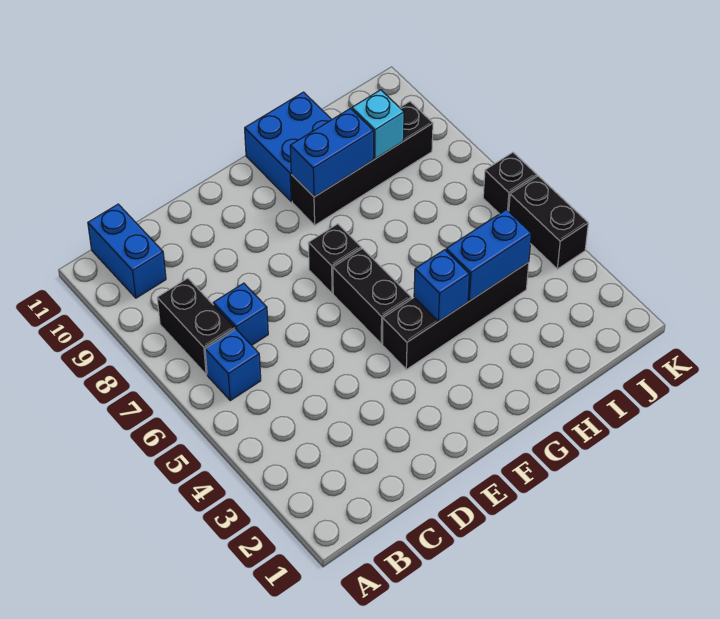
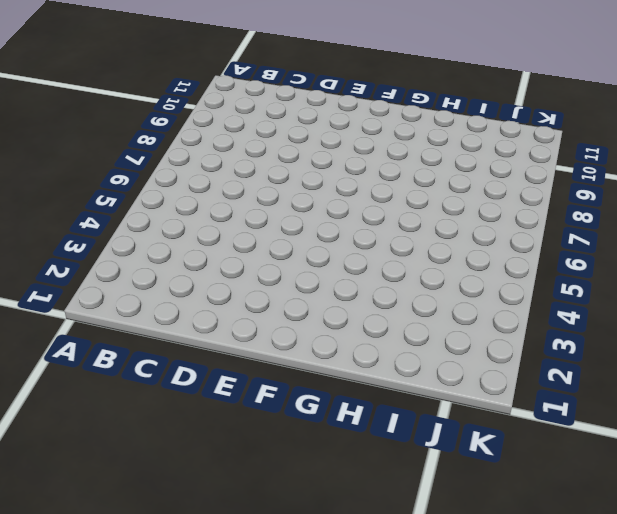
none -> blue brick B6 level 1
none -> black brick B7:B8 level 1
none -> blue brick B10:B11 level 1

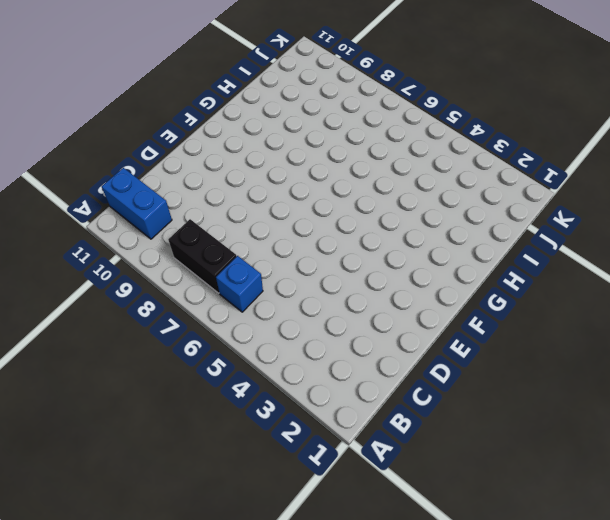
none -> blue brick C7 level 1
none -> black brick F4:I4 level 1
none -> black brick F5:F6 level 1

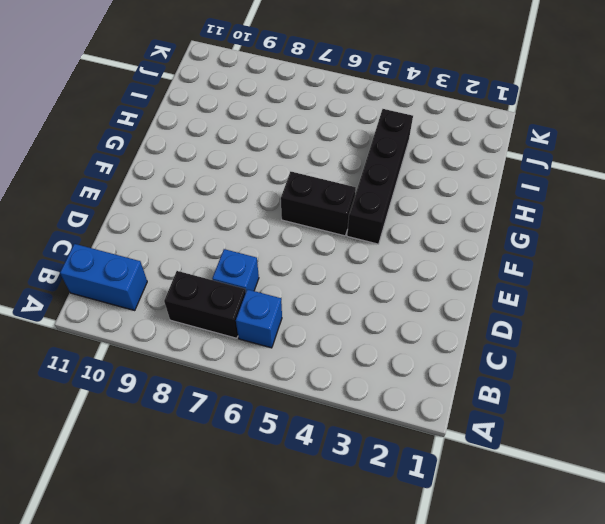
none -> black brick F7 level 1
none -> black brick G9:J9 level 1
none -> blue brick G10:H11 level 1

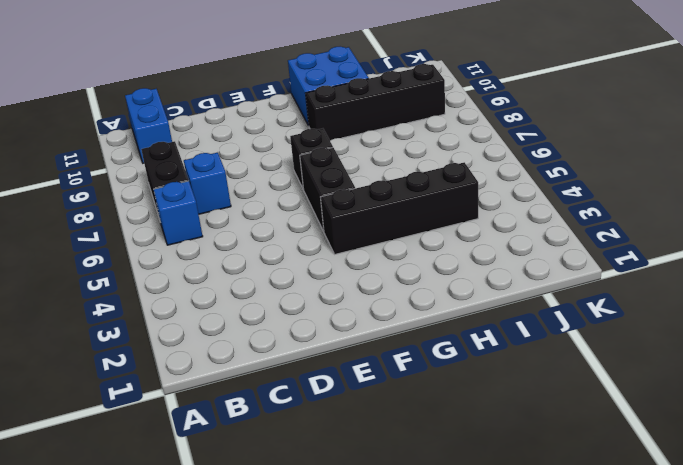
none -> black brick K4:K5 level 1
none -> black brick K6 level 1
none -> blue brick G4 level 2

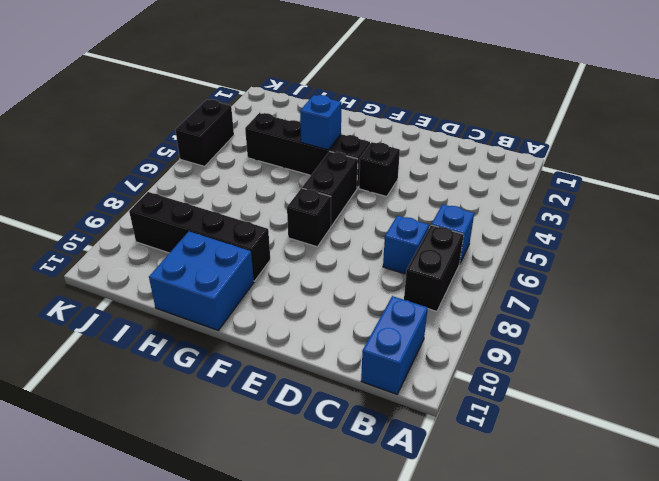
black brick E4 level 1 -> black brick K6 level 1
none -> blue brick G9:H9 level 2
none -> blue brick H4:I4 level 2
none -> cyan brick I9 level 2

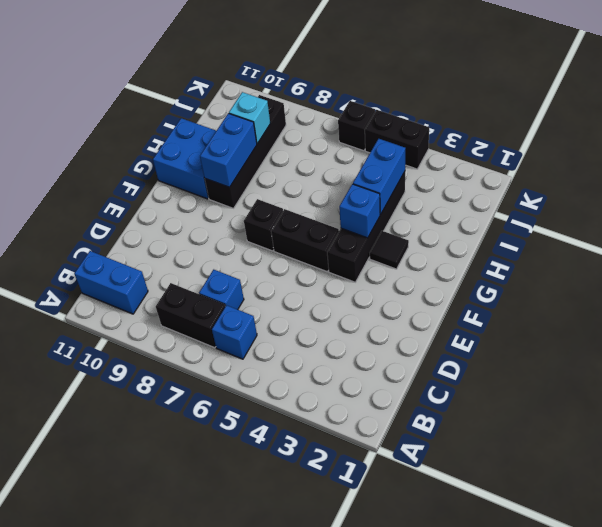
black tile G3 level 1 -> none

